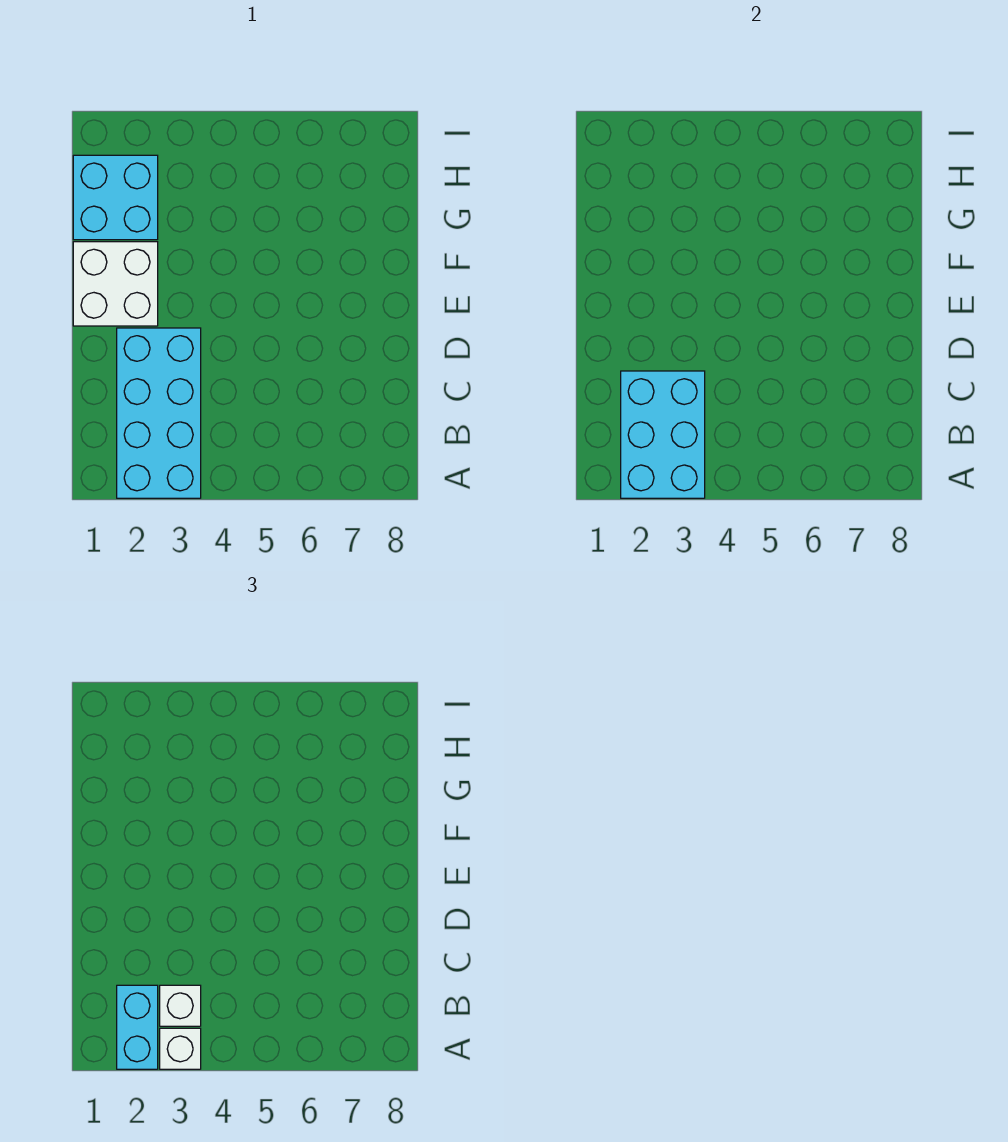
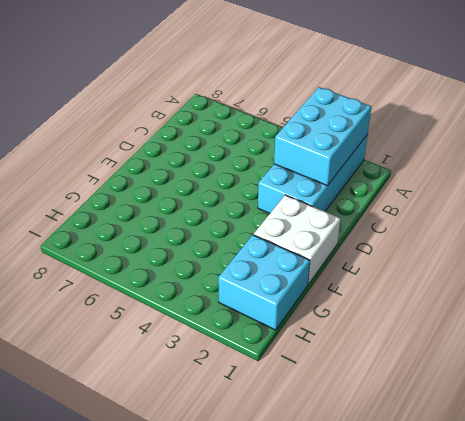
none -> cyan brick A2:B2 level 3
none -> white brick A3 level 3

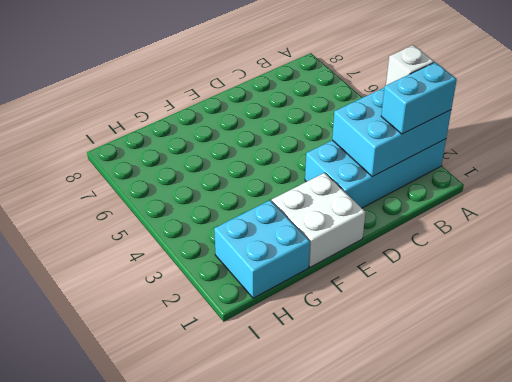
none -> white brick B3 level 3

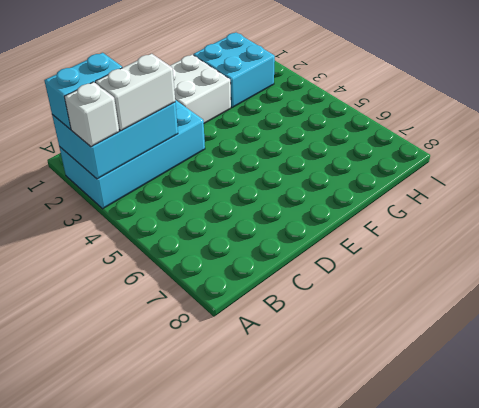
white brick B3:C3 level 3 -> white brick B3 level 3

